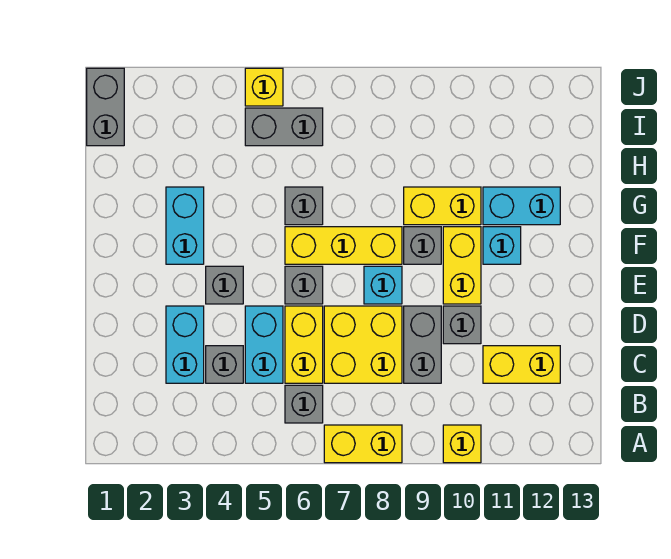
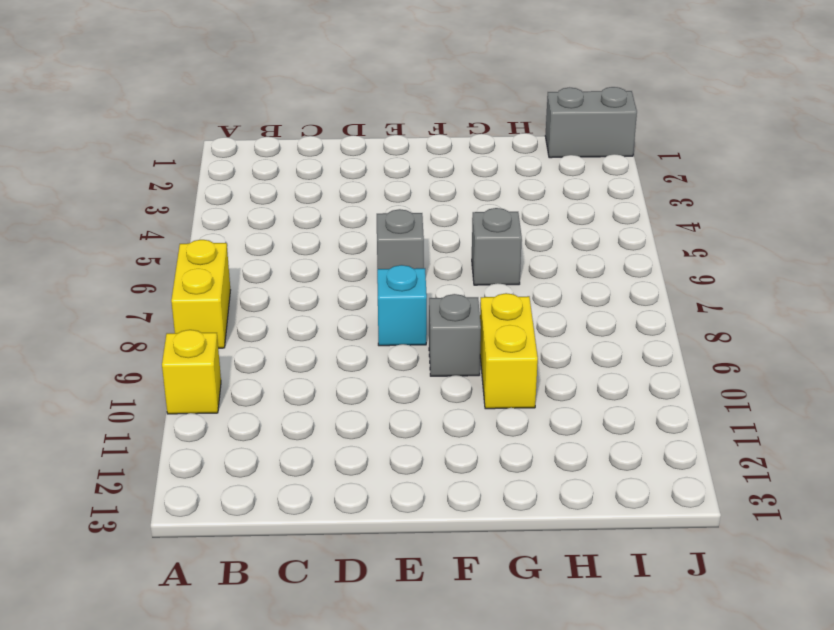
none -> grey brick B6 level 1
none -> cyan brick C3:D3 level 1
none -> grey brick C4 level 1

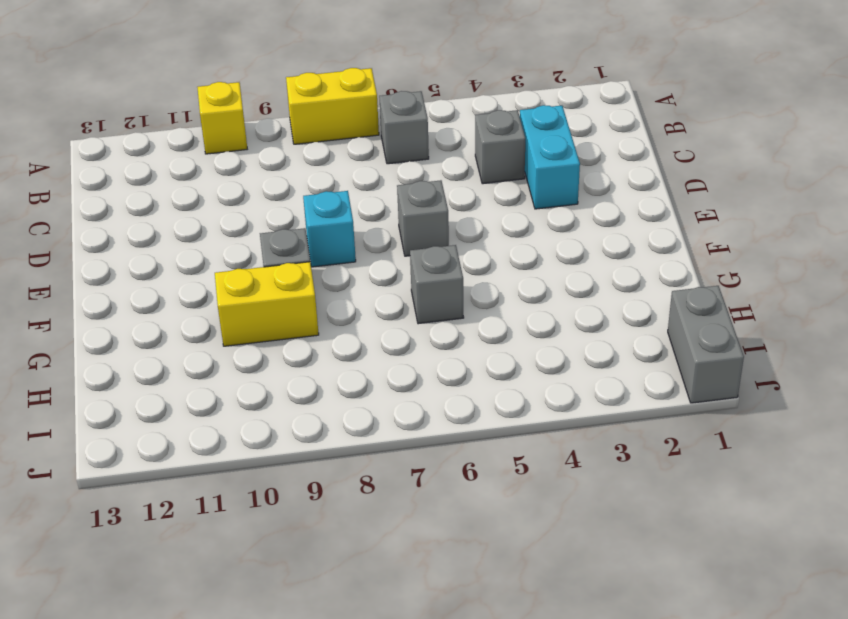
none -> cyan brick C5:D5 level 1
none -> yellow brick C6:D6 level 1
none -> yellow brick C7:D8 level 1

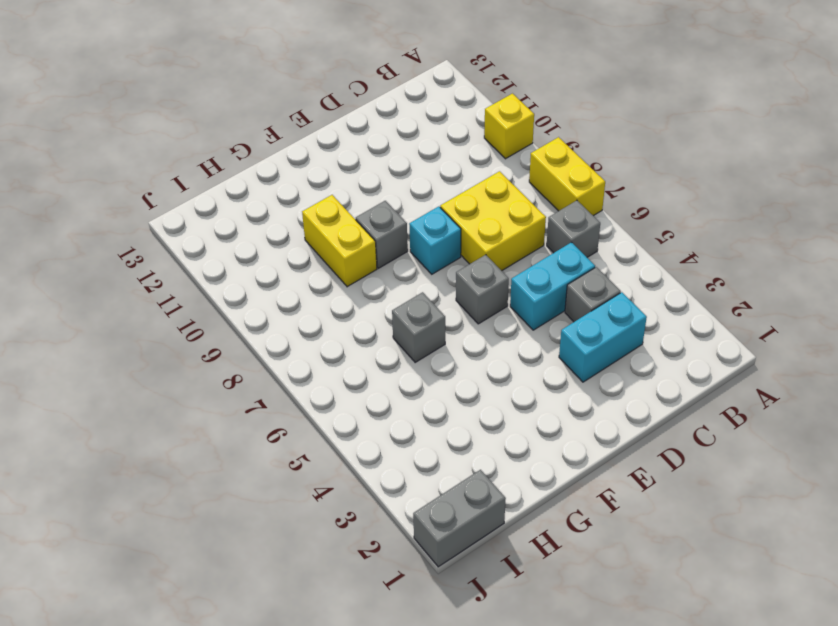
none -> yellow brick C6:D6 level 1
none -> grey brick C9:D9 level 1
none -> yellow brick C11:C12 level 1

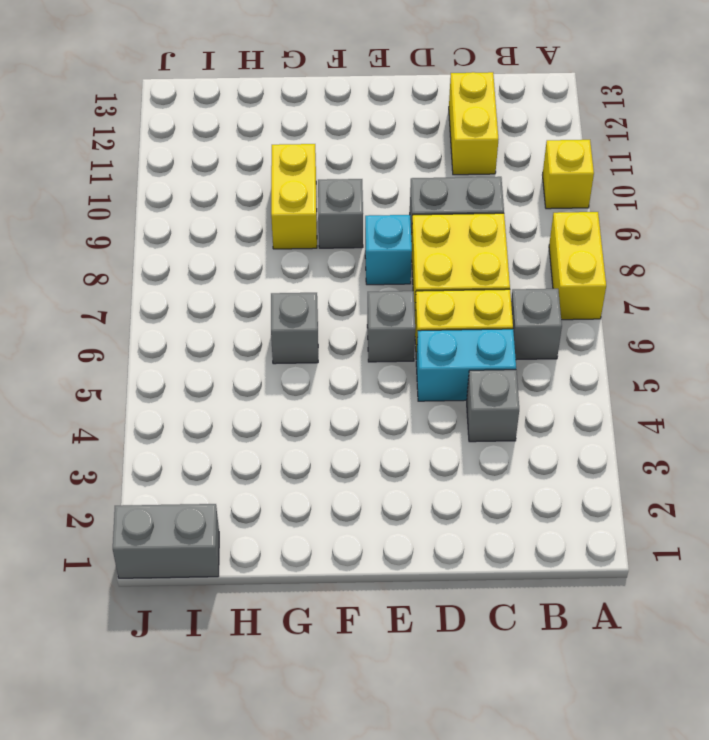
none -> cyan brick C3:D3 level 1
none -> grey brick D10 level 1
none -> grey brick E4 level 1

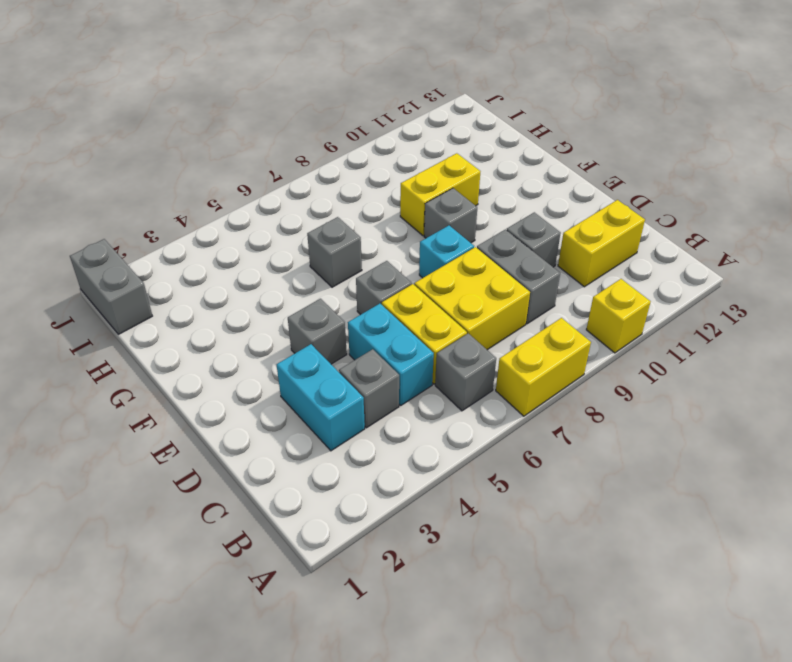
none -> yellow brick E10:F10 level 1
none -> cyan brick F3:G3 level 1
none -> yellow brick F6:F8 level 1

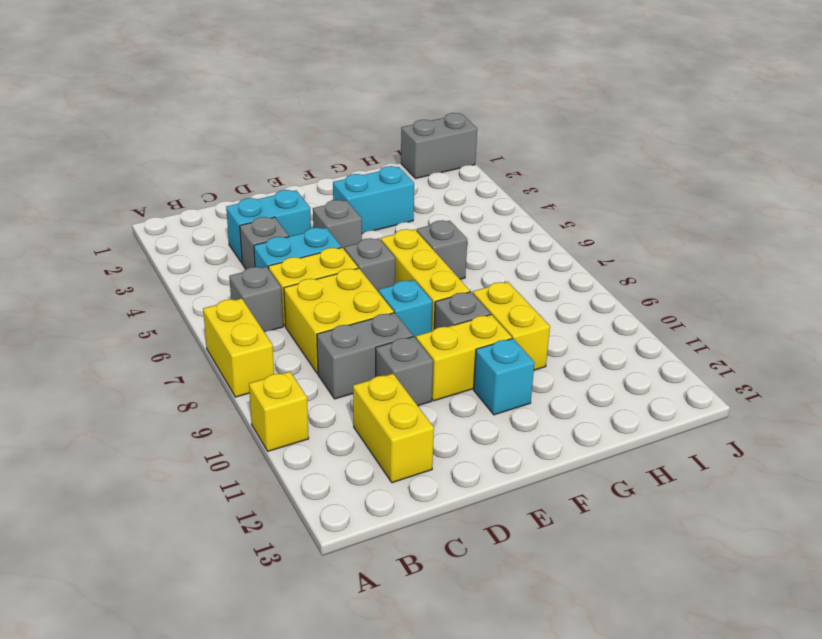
none -> cyan brick G11:G12 level 1
none -> grey brick I5:I6 level 1
none -> yellow brick J5 level 1

